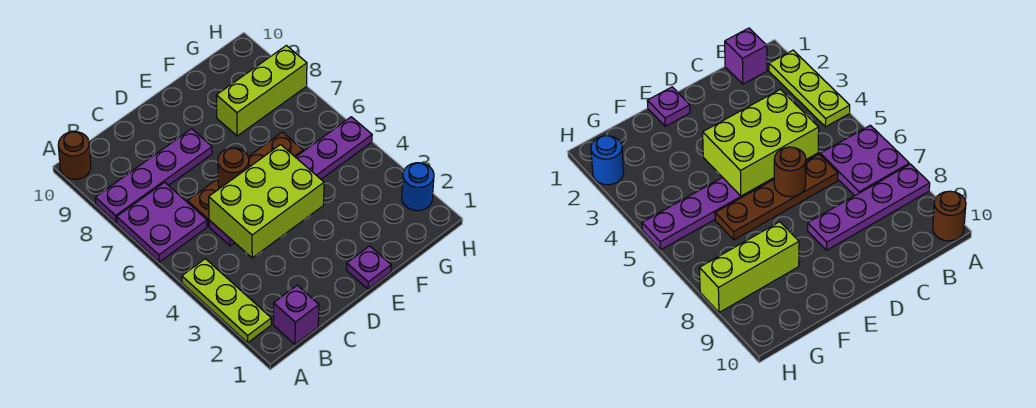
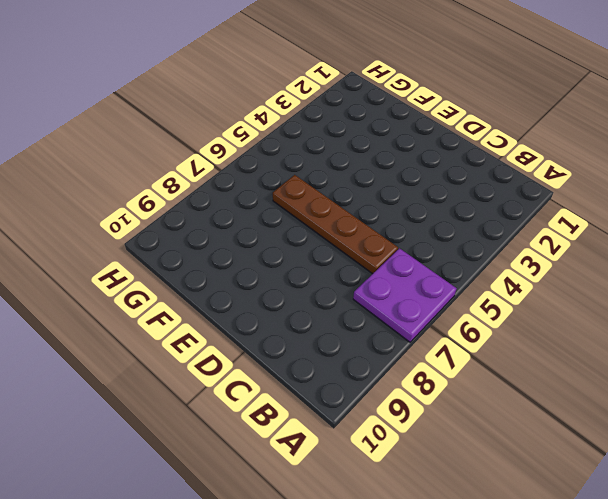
none -> lime plate A2:A4 level 1
none -> purple plate A8:D8 level 1
none -> brown round brick A10 level 1

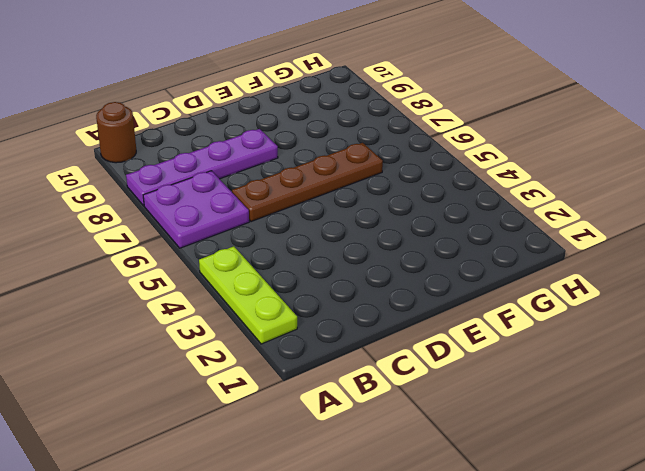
none -> purple brick B1 level 1
none -> purple plate C5:H5 level 1
none -> purple plate E1 level 1

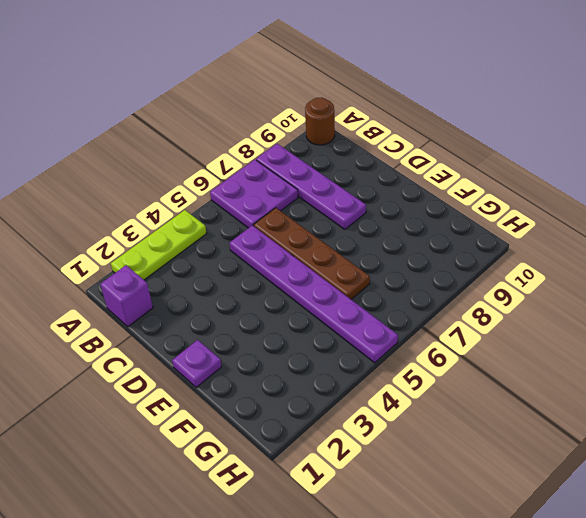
none -> lime brick F8:H8 level 1
none -> blue round brick H2 level 1
none -> lime brick C4:E5 level 2

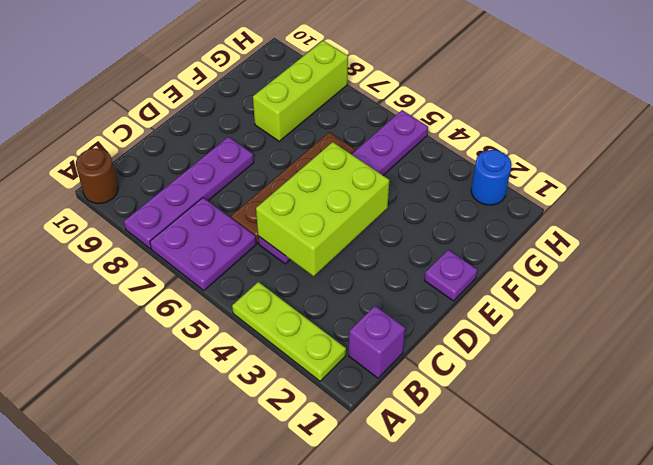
none -> brown round brick D6 level 2

